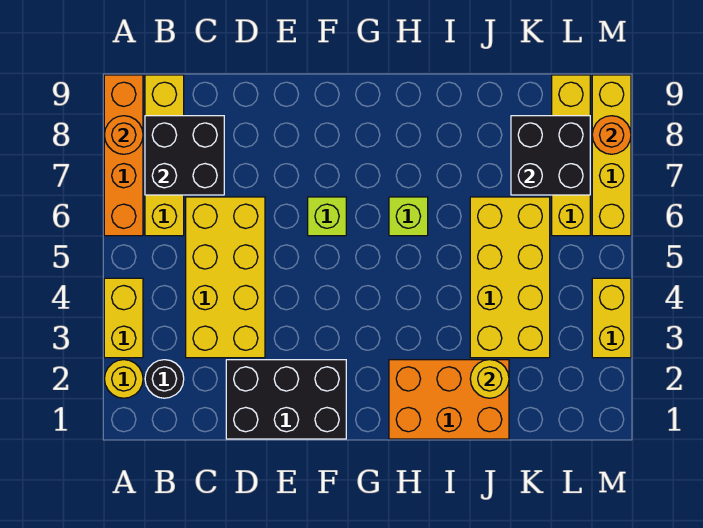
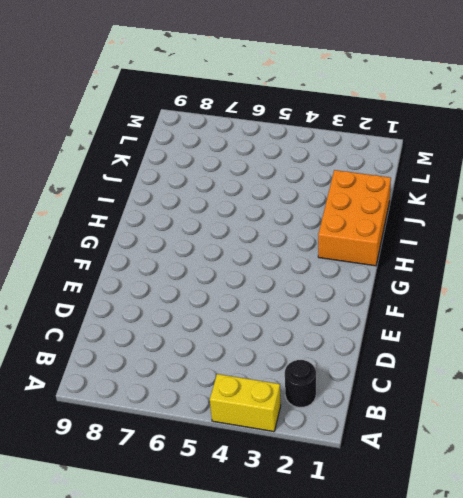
none -> yellow round brick A2 level 1
none -> orange brick A6:A9 level 1
none -> yellow brick B6:B9 level 1

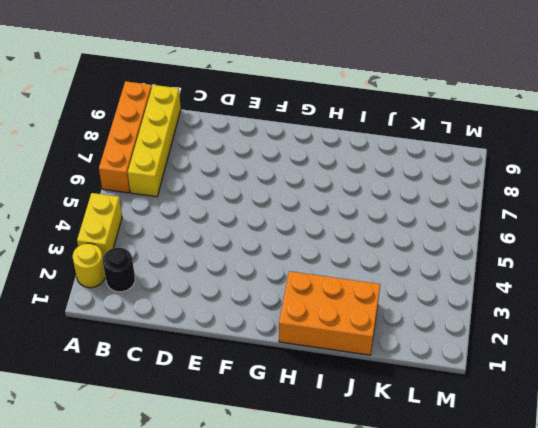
none -> yellow brick C3:D6 level 1
none -> black brick D1:F2 level 1
none -> lime brick F6 level 1

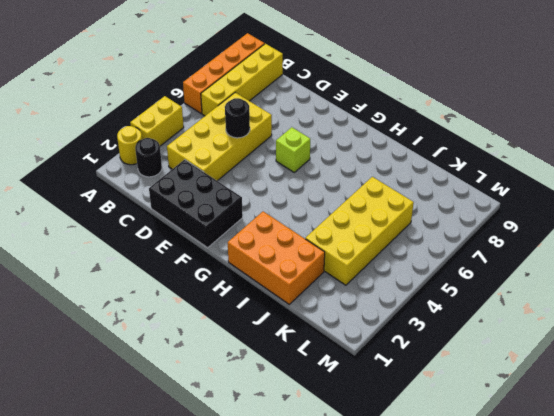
black round brick D5 level 2 -> none
none -> lime brick H6 level 1
none -> yellow brick L6:L9 level 1
none -> yellow brick M3:M4 level 1

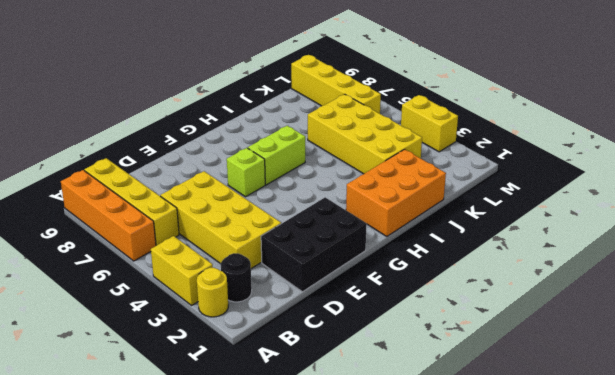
lime brick G6:H6 level 1 -> lime brick H6 level 1
none -> yellow brick M6:M9 level 1
none -> orange round brick A8 level 2
none -> black brick B7:C8 level 2

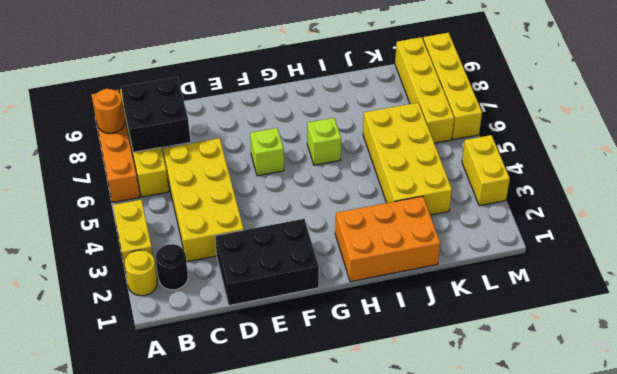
none -> yellow round brick J2 level 2
none -> black brick K7:L8 level 2
none -> orange round brick M8 level 2

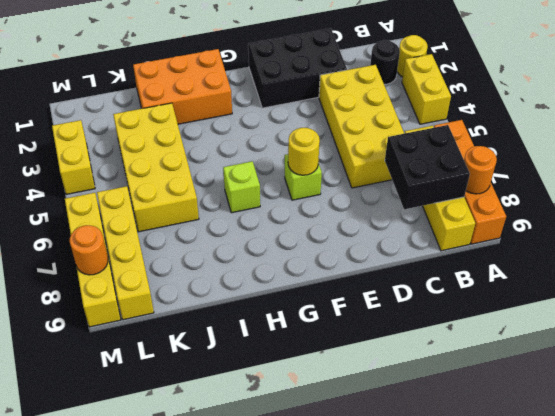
yellow round brick F6 level 2 -> yellow round brick J2 level 2
none -> black brick K7:L8 level 2

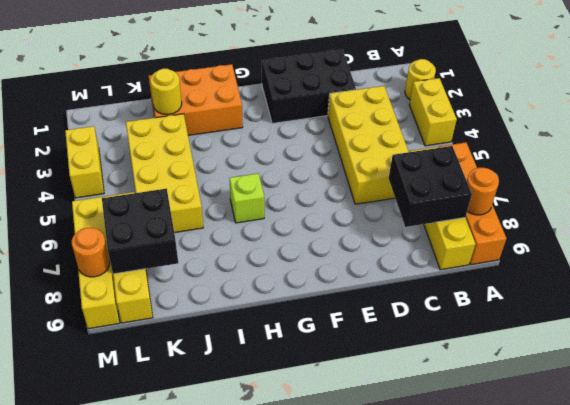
none -> black round brick B2 level 1
none -> lime brick F6 level 1

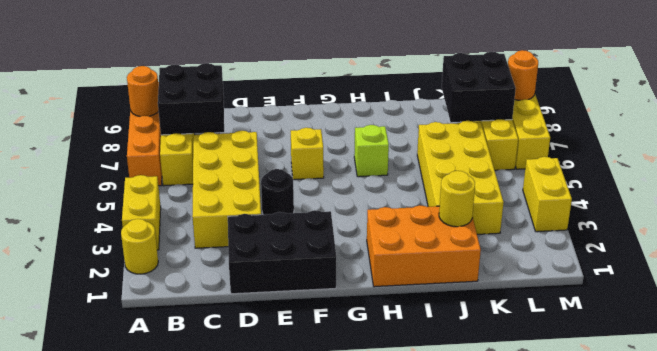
black round brick E4 level 1 -> black round brick B2 level 1
yellow brick F6 level 1 -> lime brick F6 level 1

